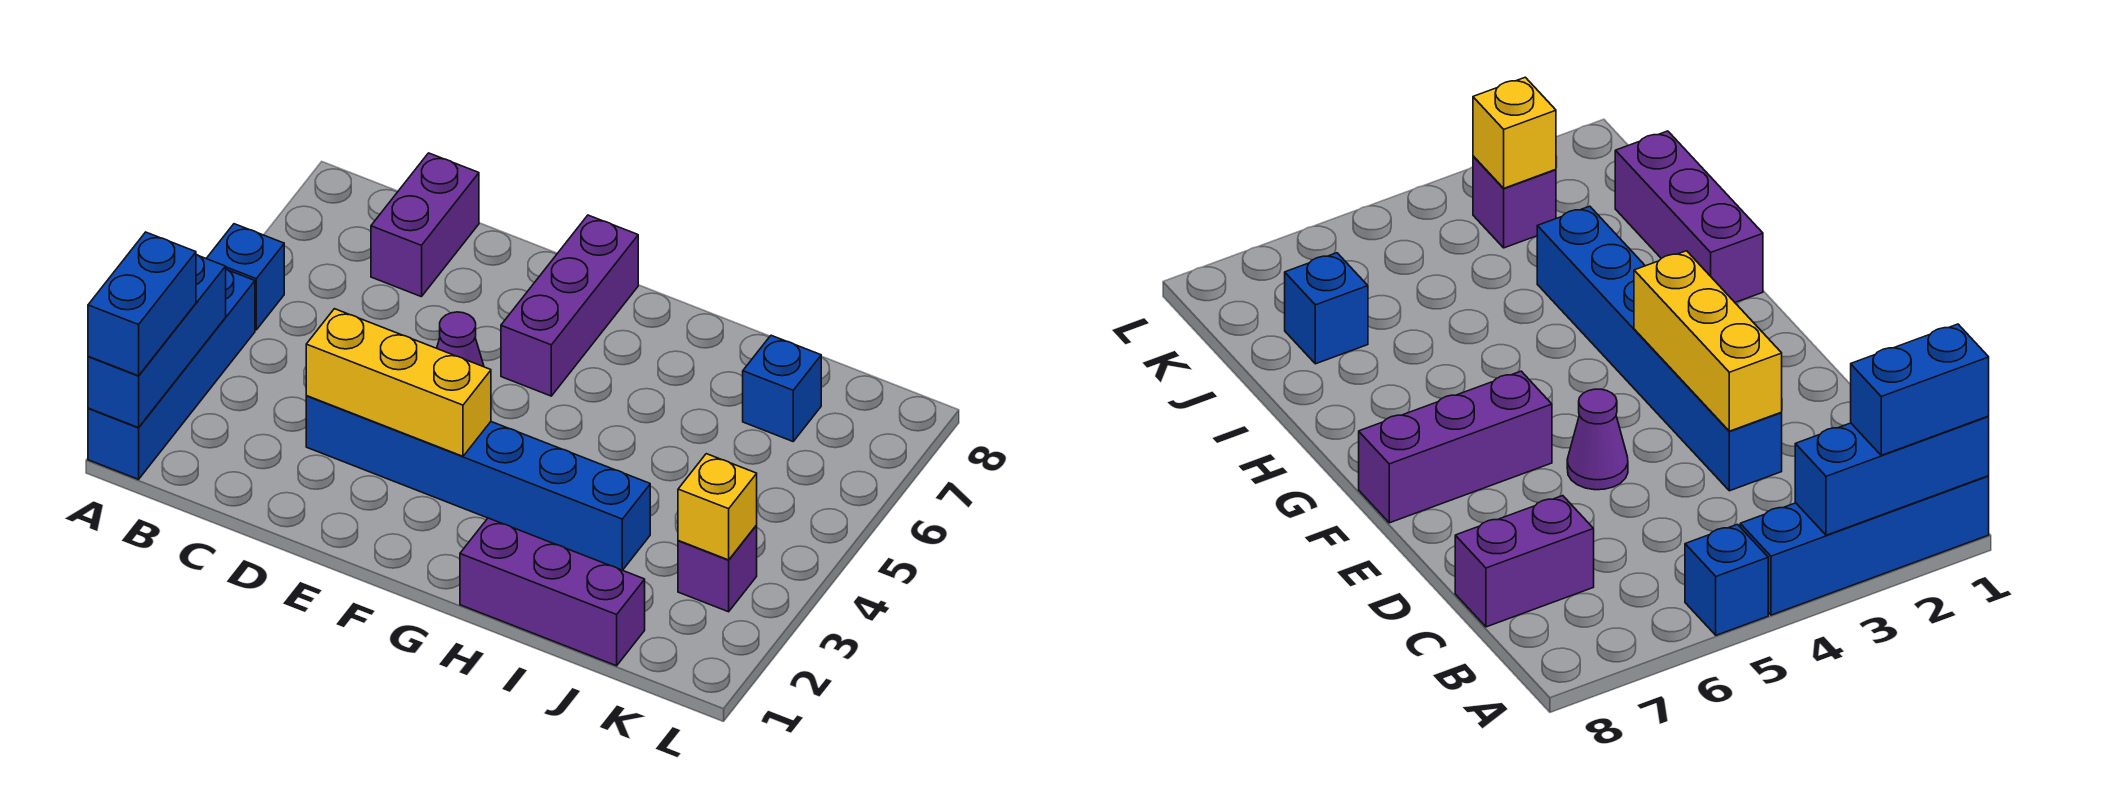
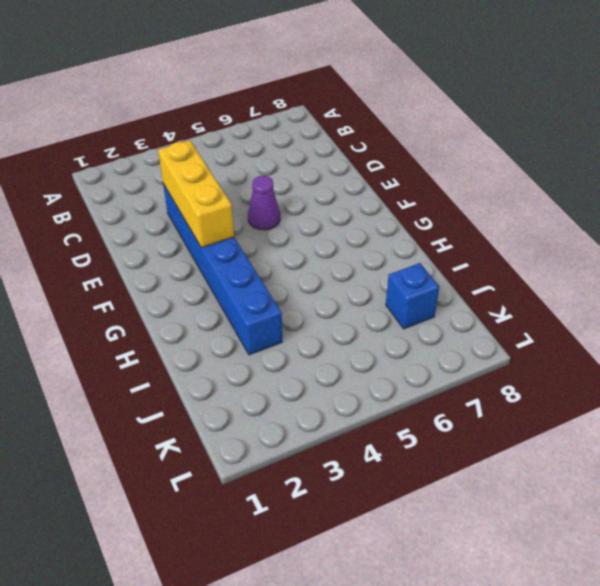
none -> blue brick A1:A4 level 1
none -> blue brick A5 level 1
none -> purple brick C7:C8 level 1

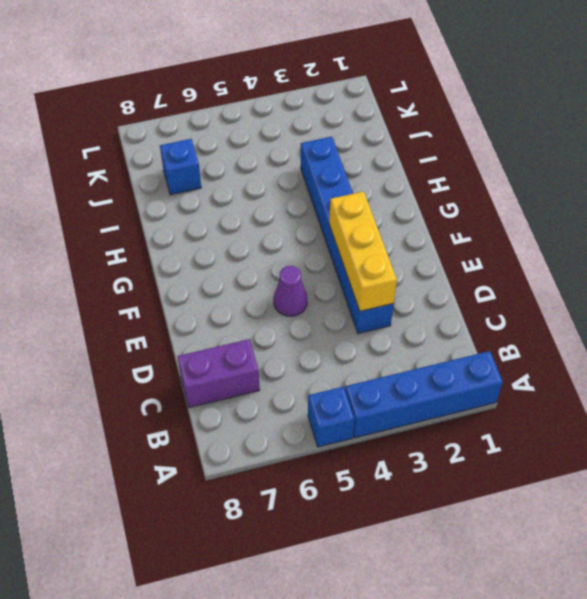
none -> purple brick F6:F8 level 1
none -> purple brick H1:J1 level 1
none -> purple brick K3 level 1

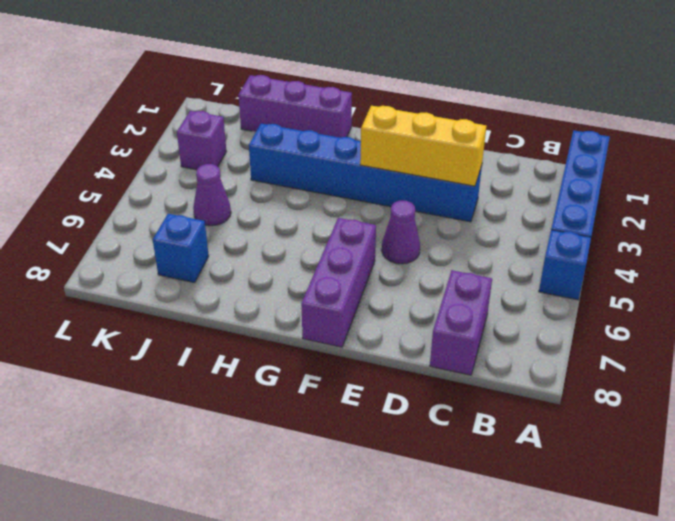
purple cone J5 level 1 -> none
none -> blue brick A1:A3 level 2
none -> yellow brick K3 level 2
none -> blue brick A1:A2 level 3

